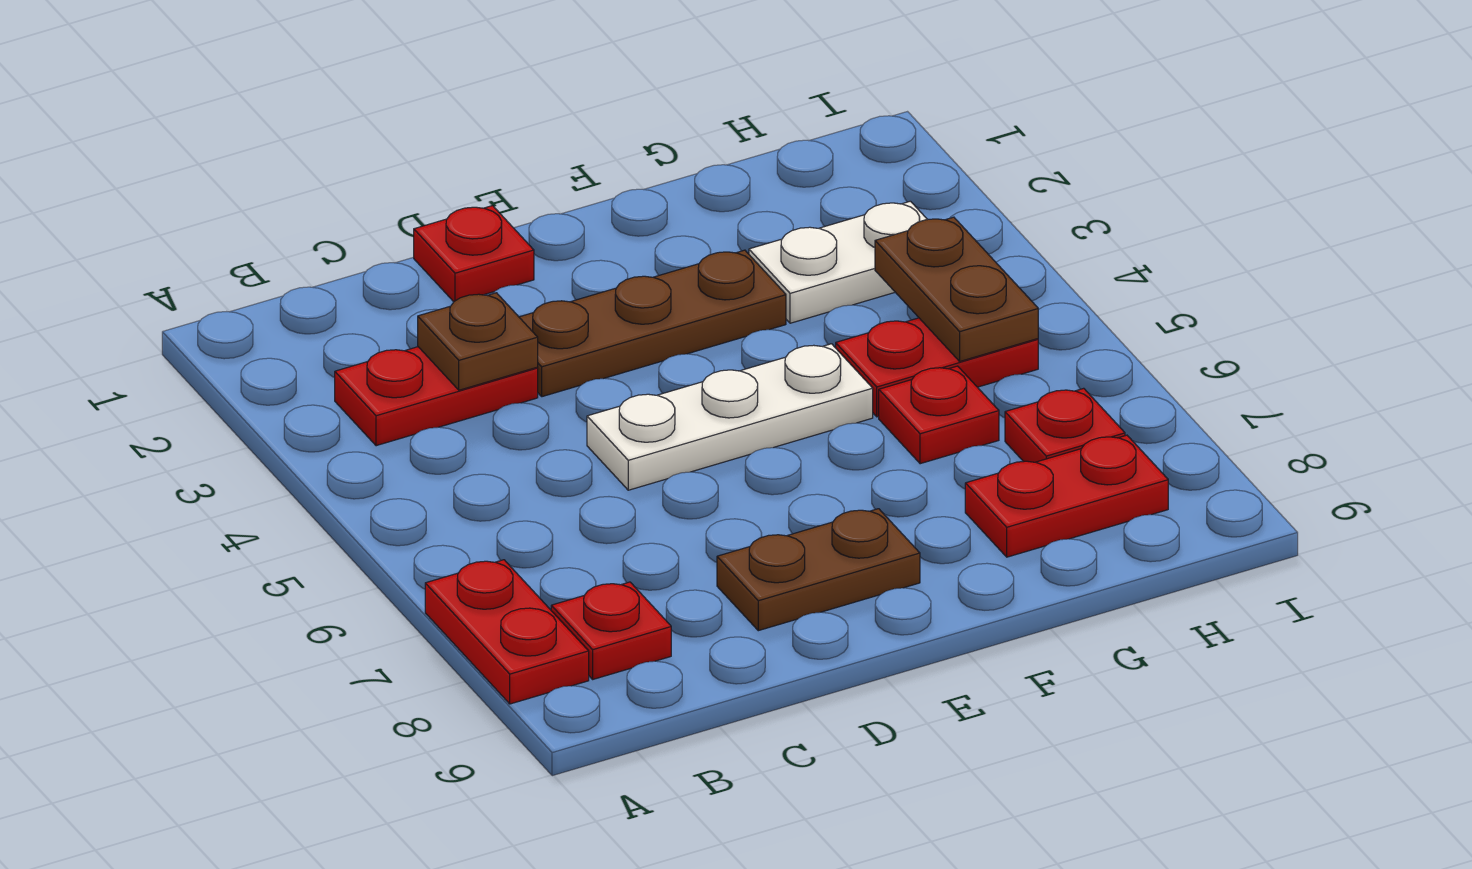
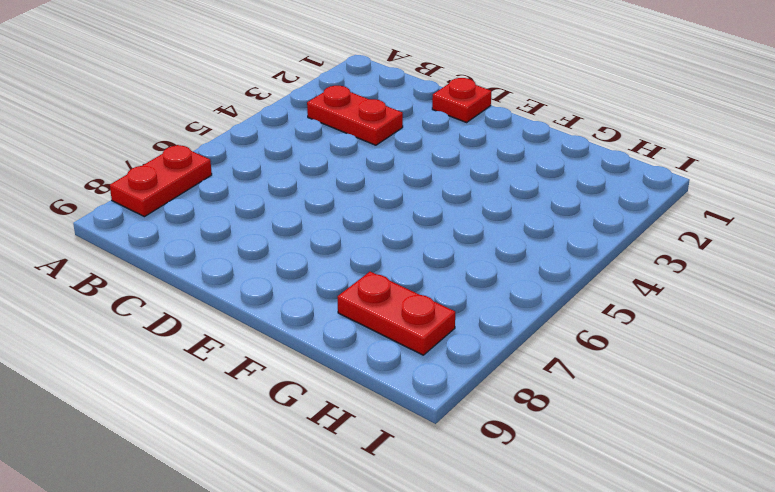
none -> red plate B8 level 1
none -> brown plate D3:F3 level 1
none -> white plate D5:F5 level 1

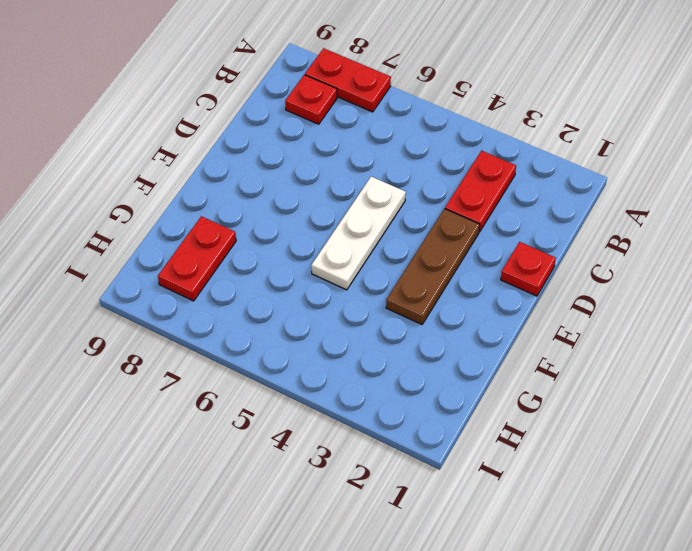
none -> brown plate D8:E8 level 1
none -> white plate G3:H3 level 1
none -> red plate G5:H5 level 1

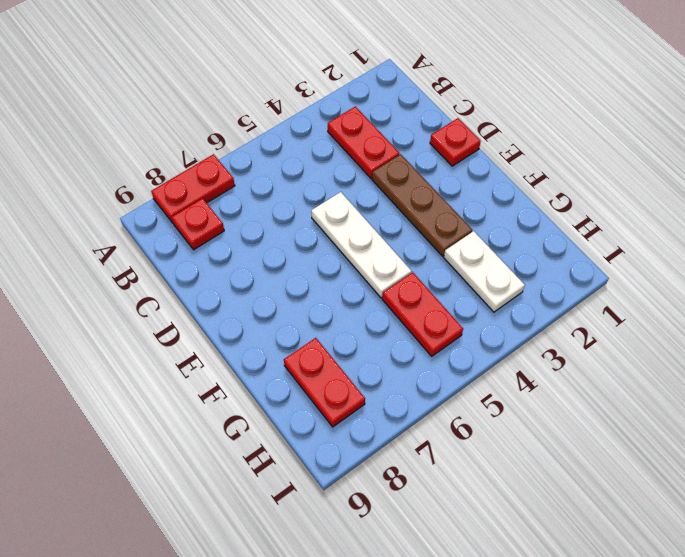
none -> brown plate D8:E8 level 1
none -> red plate G6 level 1
none -> red plate H7 level 1

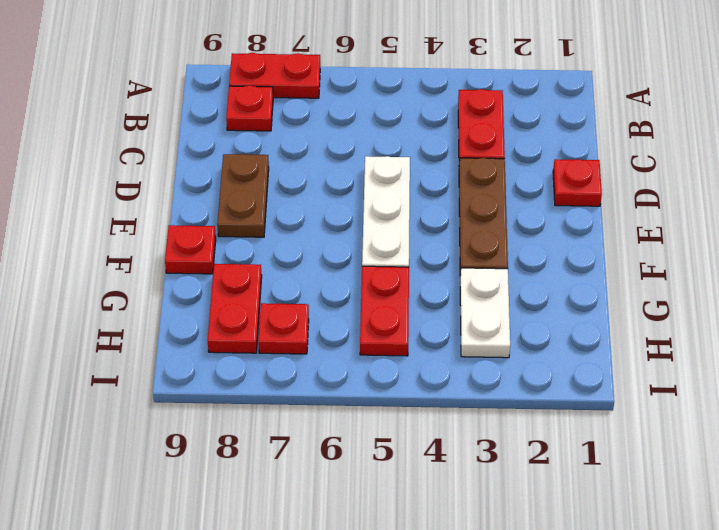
red plate F9 level 1 -> red plate G6 level 1
none -> brown plate C3 level 2
none -> brown plate H4:H5 level 2

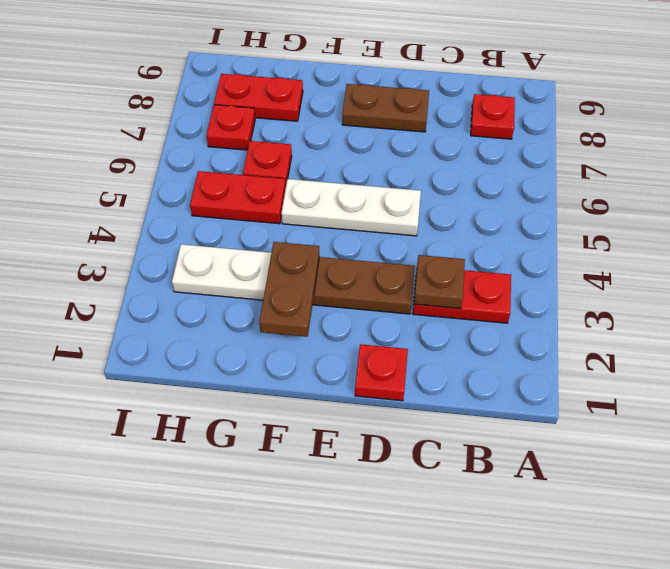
brown plate F2:F3 level 2 -> brown plate H4:H5 level 2
none -> red plate A7:A8 level 1

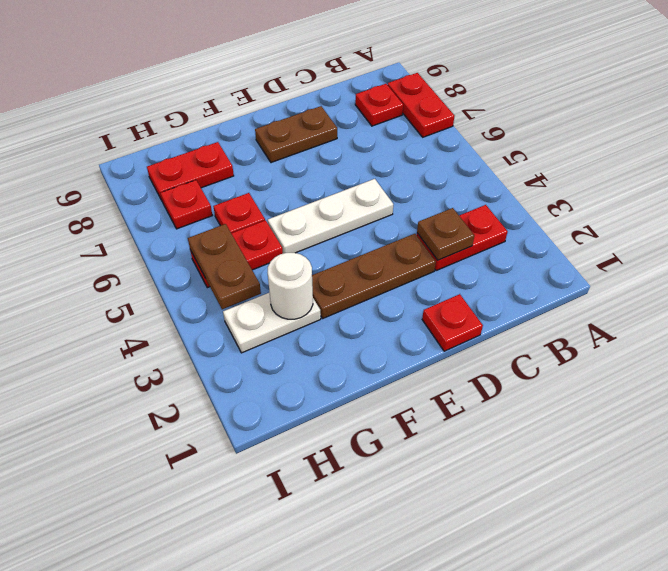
white round brick G3 level 2 -> none

